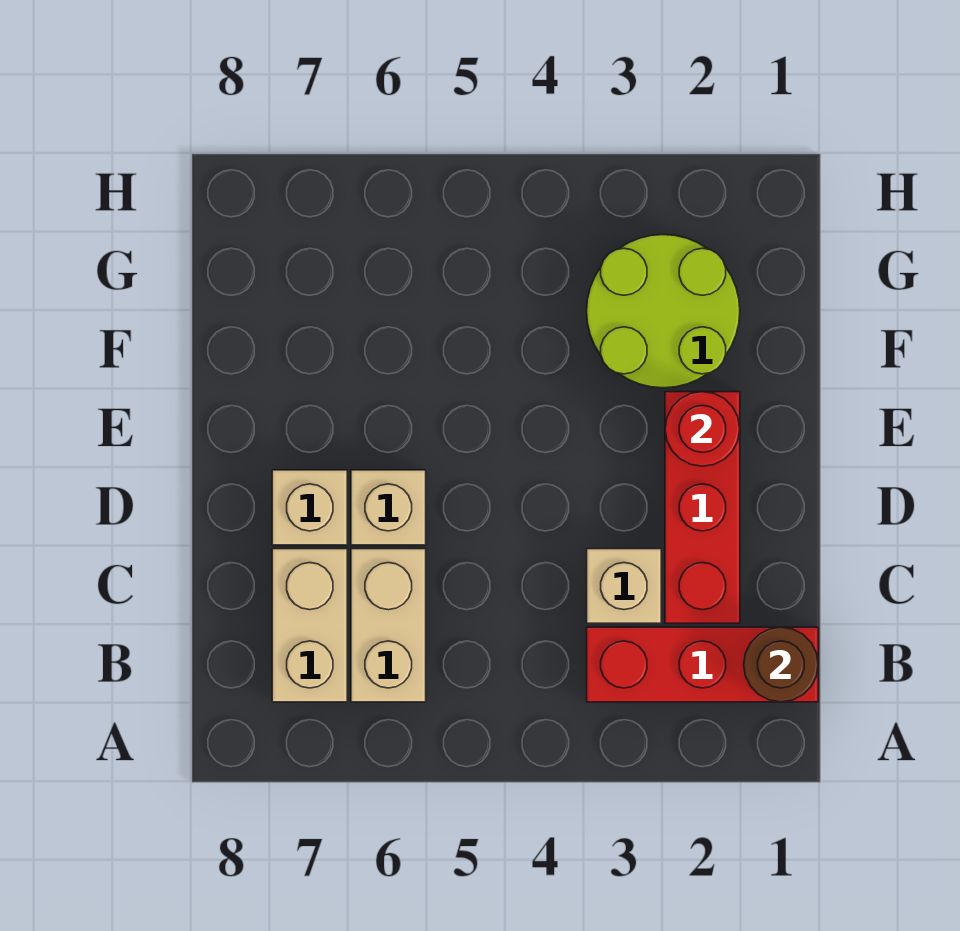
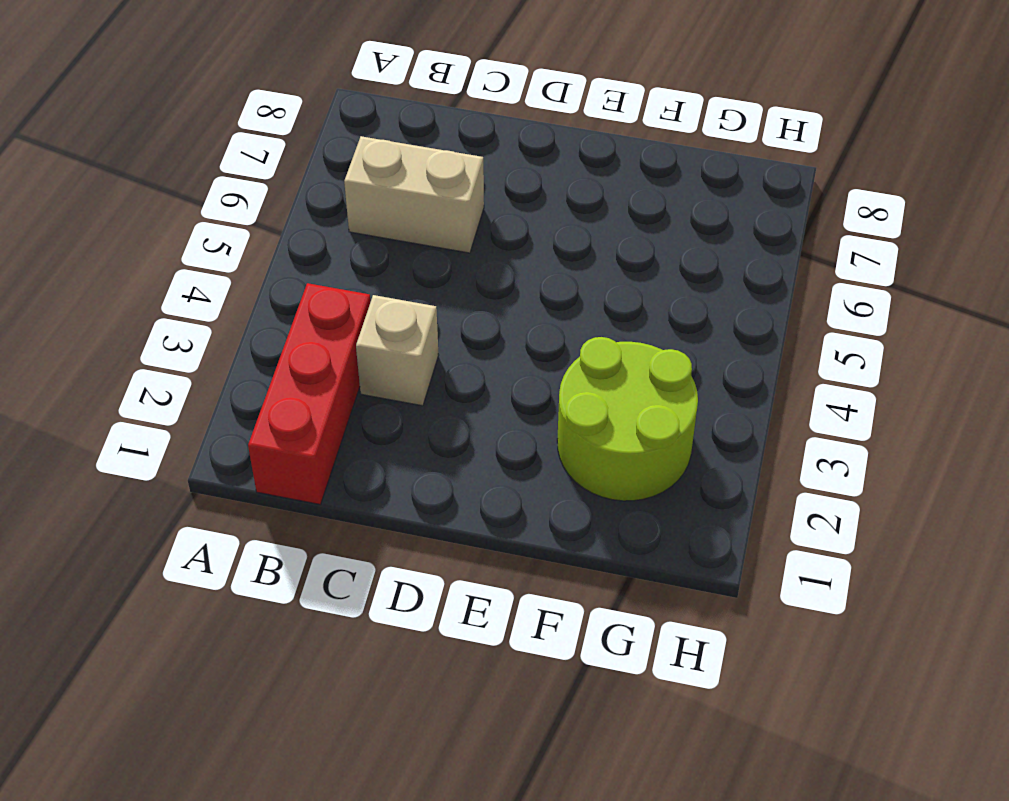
none -> tan brick B7:C7 level 1
none -> red brick C2:E2 level 1

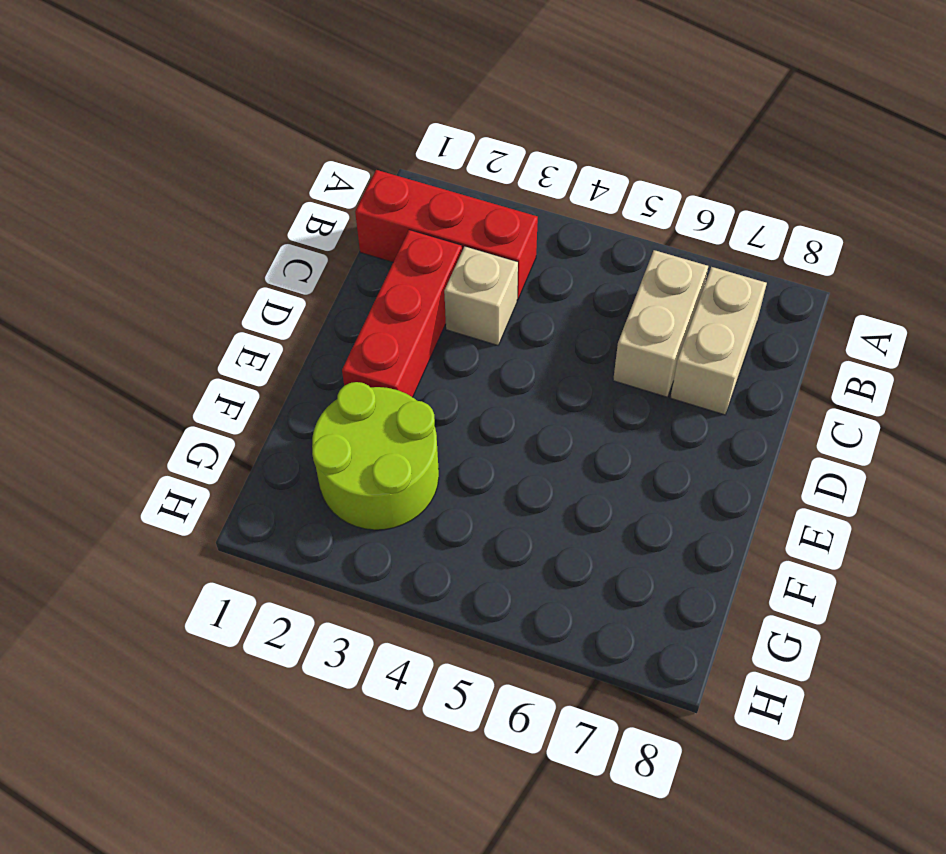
none -> tan brick D6 level 1
none -> tan brick D7 level 1

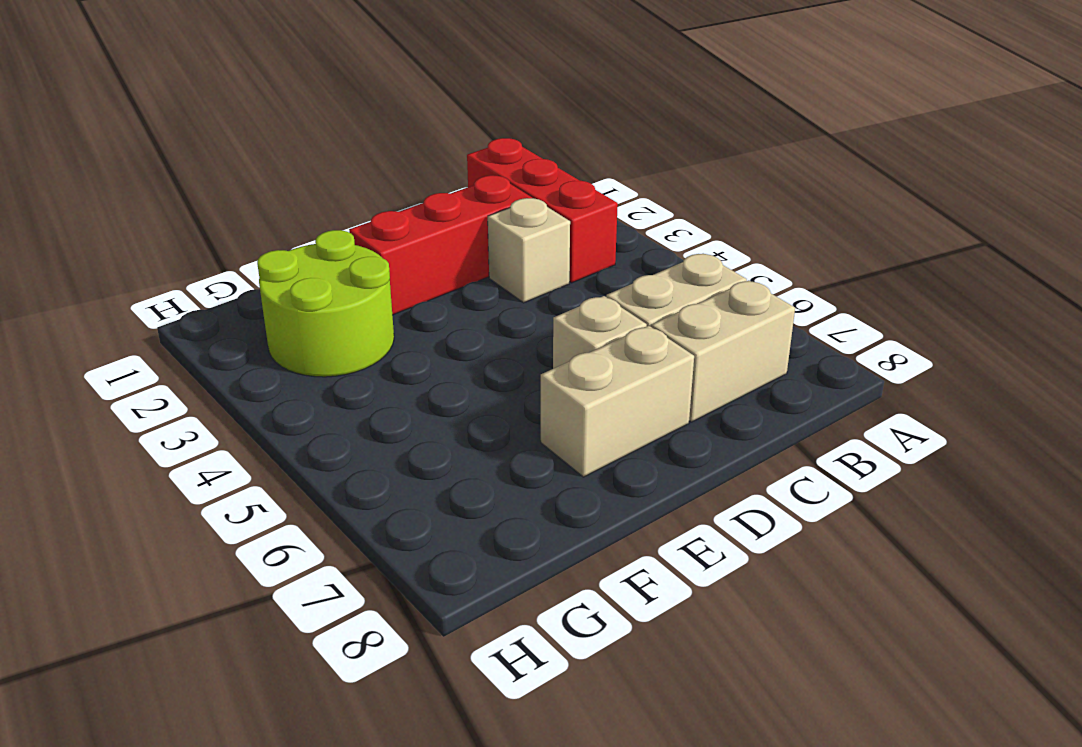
tan brick D7:E7 level 1 -> tan brick D7 level 1
none -> brown round brick B1 level 2
none -> red round brick E2 level 2

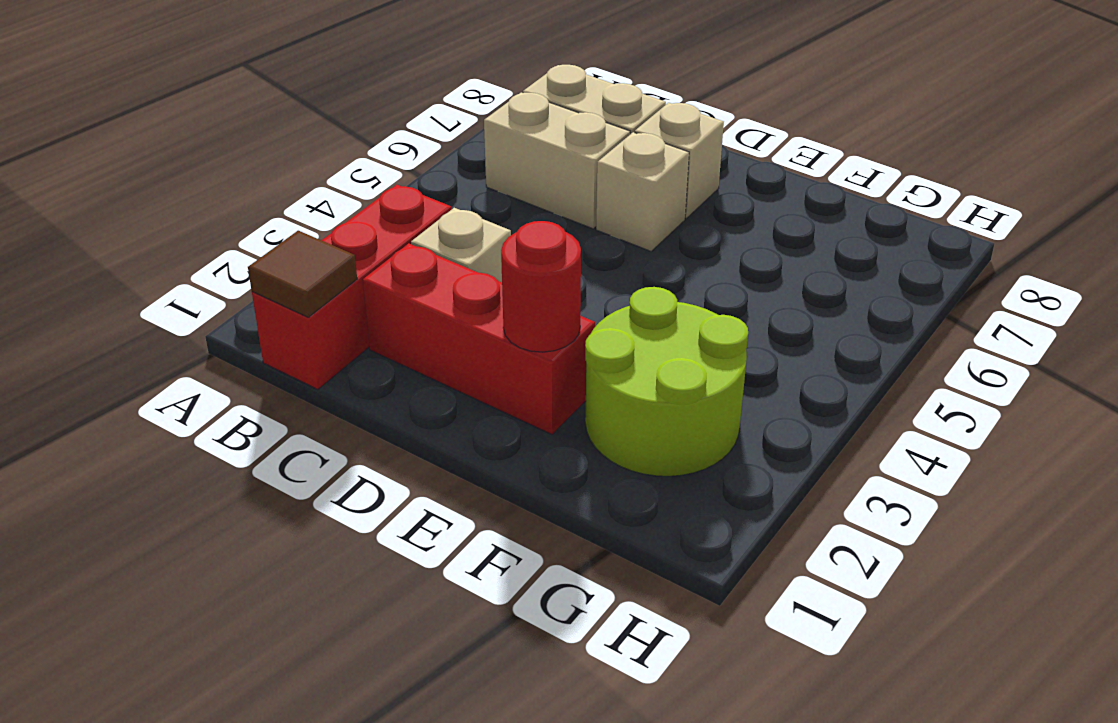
brown tile B1 level 2 -> brown round brick B1 level 2

